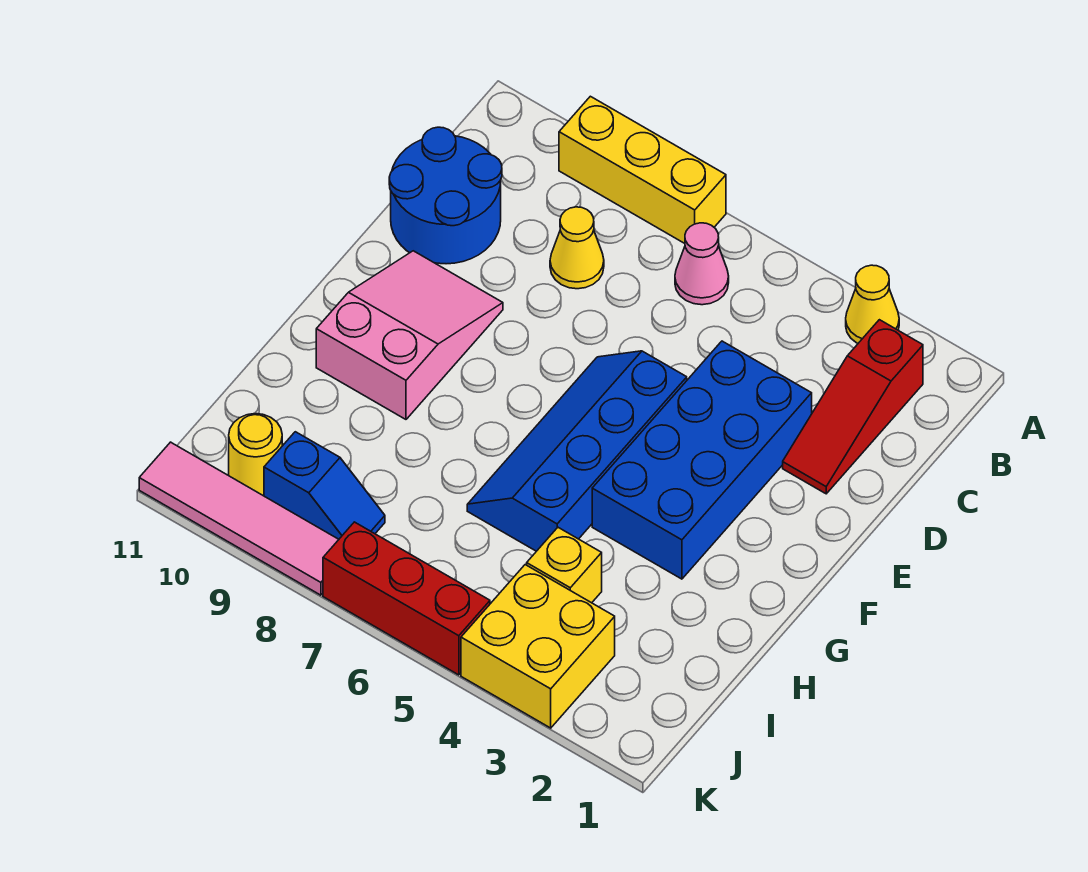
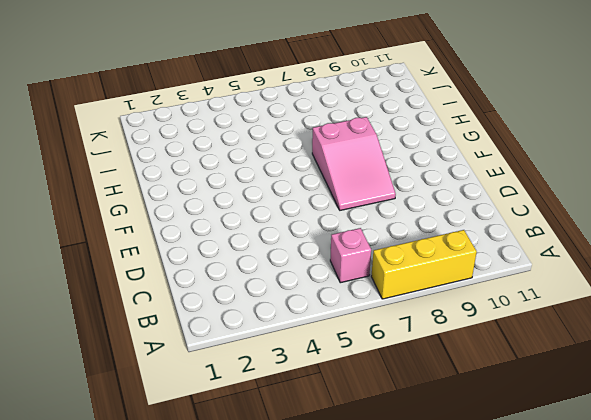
pink brick B6 level 1 -> pink cone B6 level 1
pink slope E7:G8 level 1 top G -> pink slope E9:G10 level 1 top G
none -> yellow cone A3 level 1
none -> red slope B2:D2 level 1 top B
none -> yellow cone C8 level 1

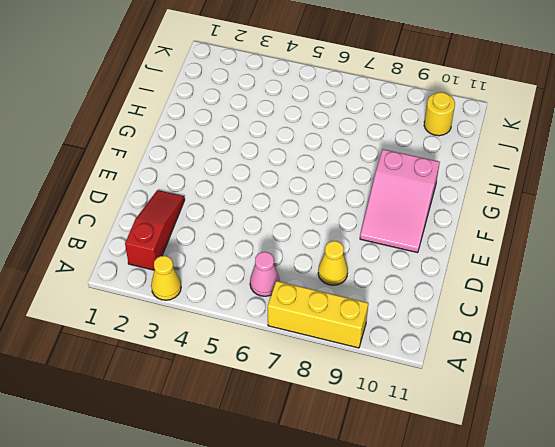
none -> blue round brick C10:D11 level 1
none -> blue brick D3:G4 level 1
none -> blue slope E5:H6 level 1 top 5

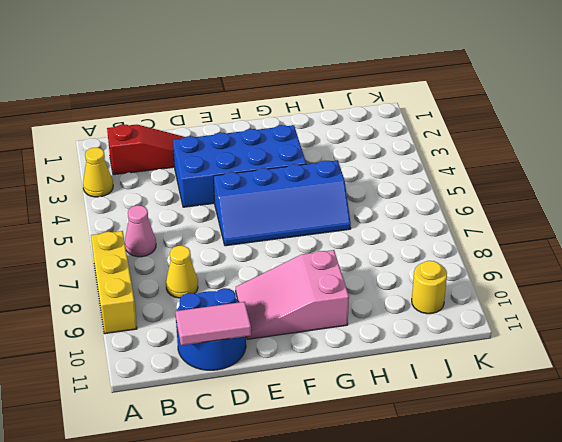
pink tile C11:D11 level 2 -> none
none -> yellow brick I4 level 1
none -> yellow brick J3:K4 level 1
none -> blue slope J8:J9 level 1 top 9

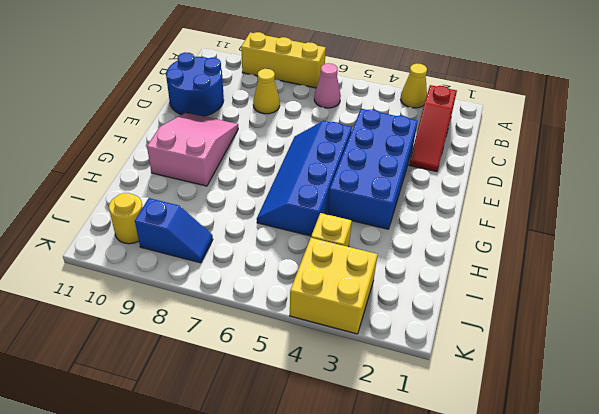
none -> red brick K5:K7 level 1
none -> pink tile K8:K11 level 1

